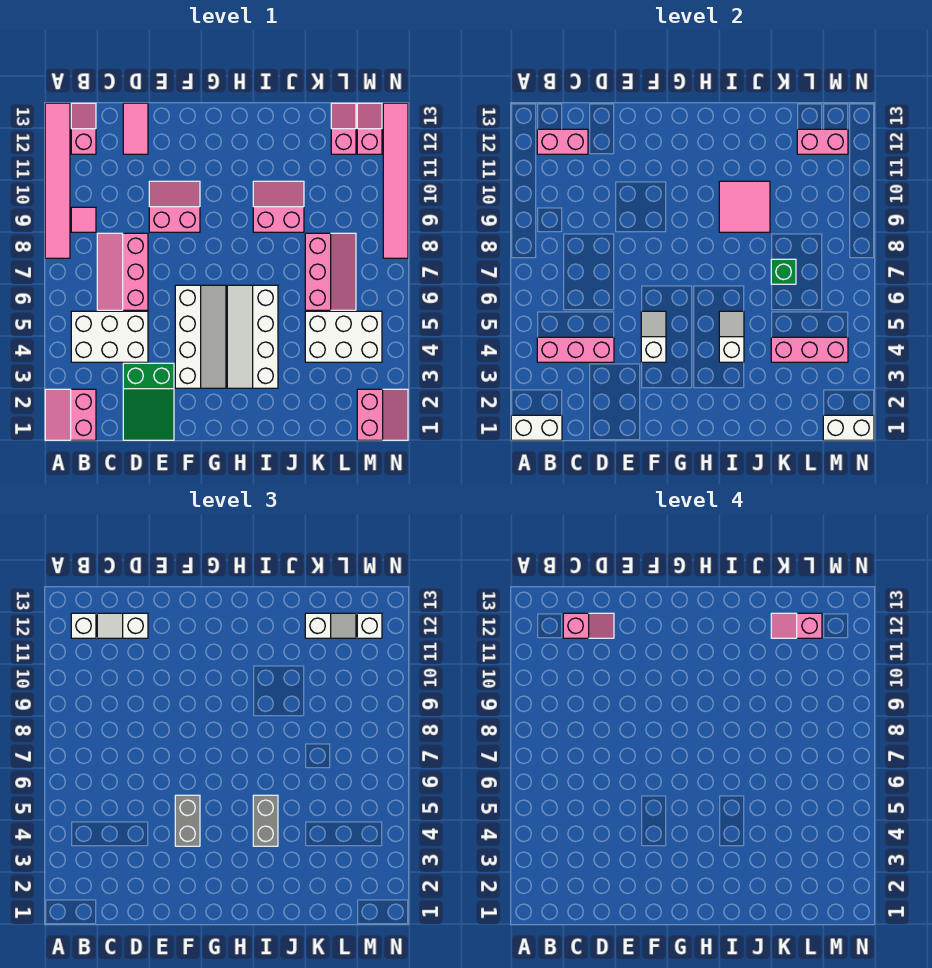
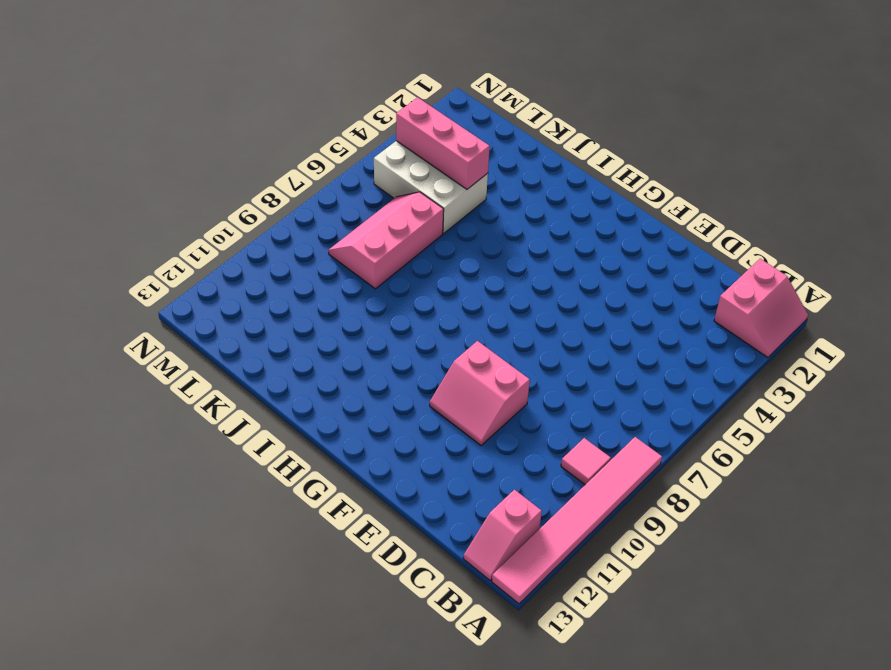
none -> white brick B4:D5 level 1
none -> pink slope C6:D8 level 1 top D
none -> green slope D1:E3 level 1 top 3
none -> pink tile D12:D13 level 1

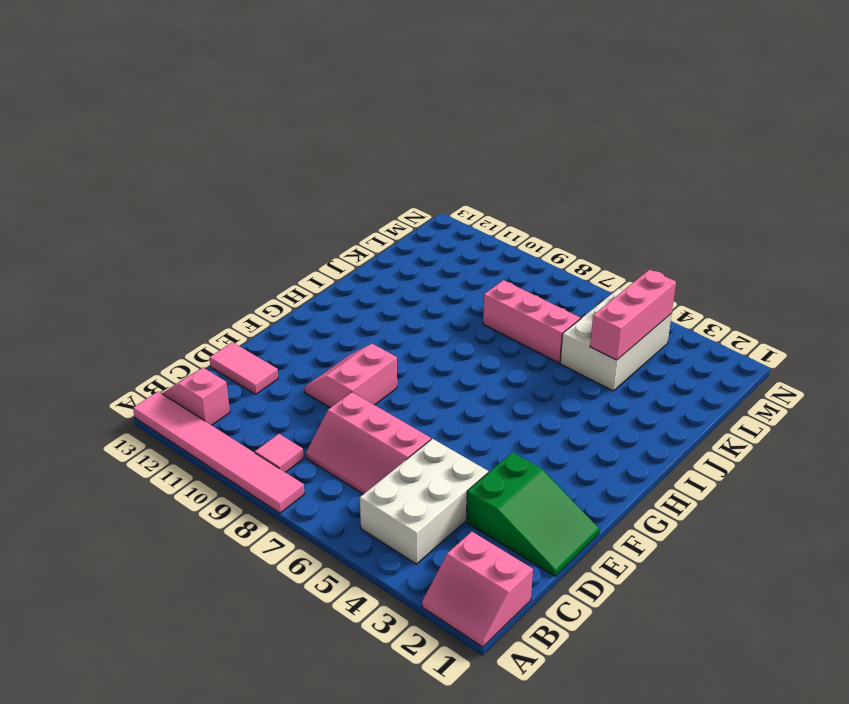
none -> white slope F3:G6 level 1 top F
none -> white slope H3:I6 level 1 top I
none -> pink slope I9:J10 level 1 top 9
none -> pink slope L12:L13 level 1 top 12

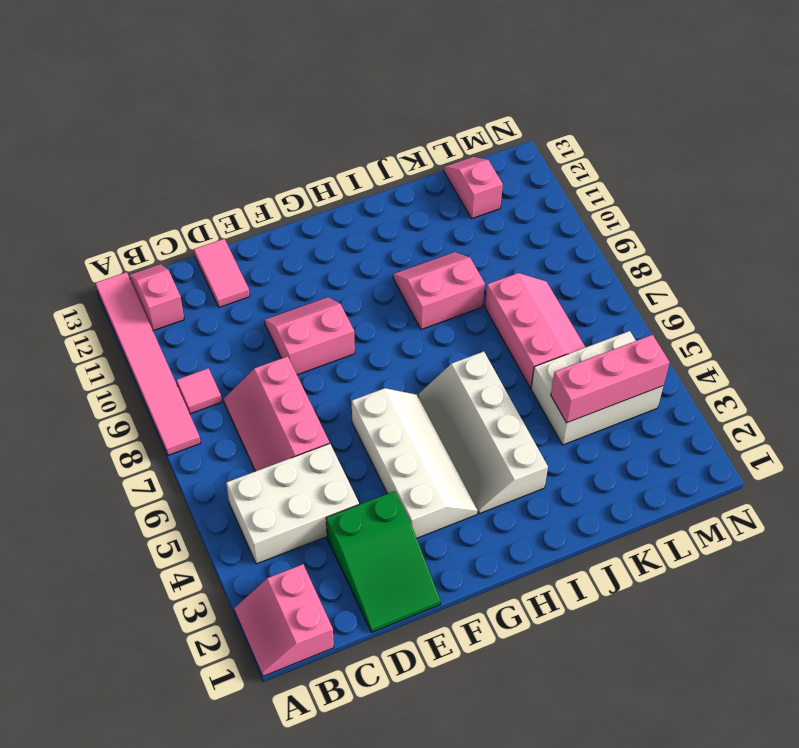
none -> pink slope M1:N2 level 1 top M
none -> pink slope M12:M13 level 1 top 12
none -> pink tile N8:N13 level 1
none -> white brick A1:B1 level 2

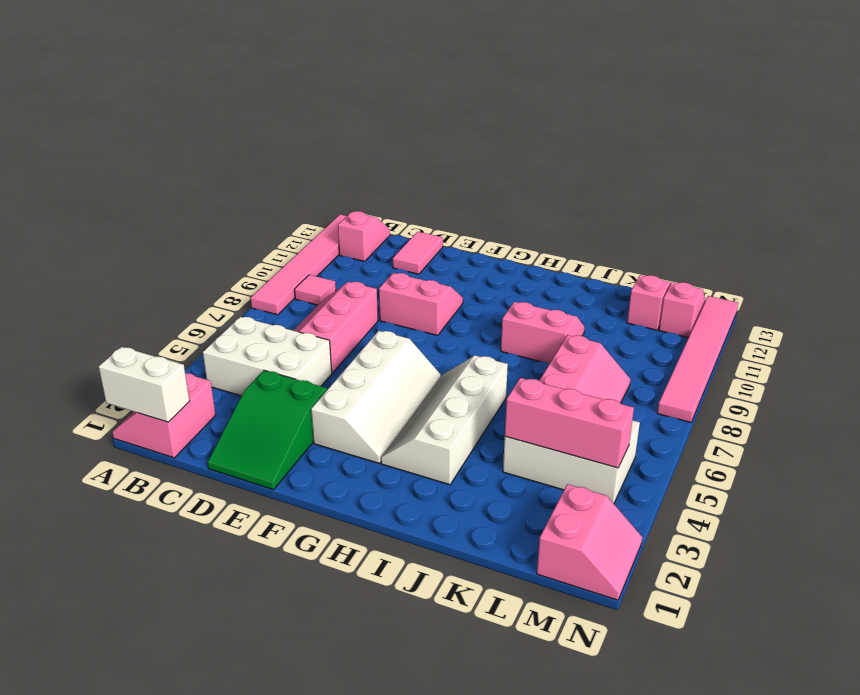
none -> pink brick B4:D4 level 2
none -> pink brick B12:C12 level 2
none -> white slope F4:F5 level 2 top 4
none -> white slope I4:I5 level 2 top 4

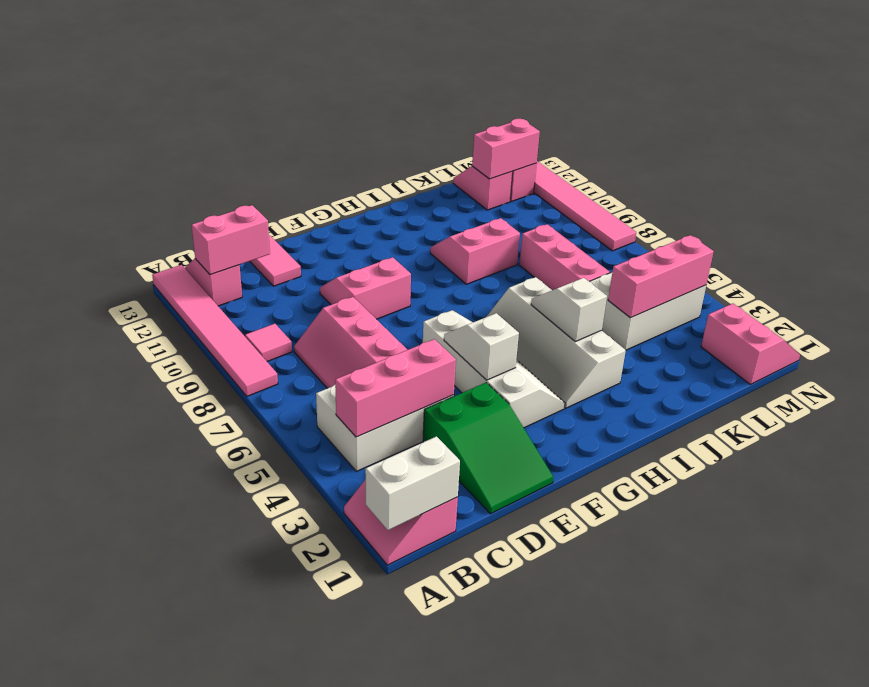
none -> pink tile I9:J10 level 2
none -> green brick K7 level 2
none -> white brick M1:N1 level 2
none -> white brick B12 level 3

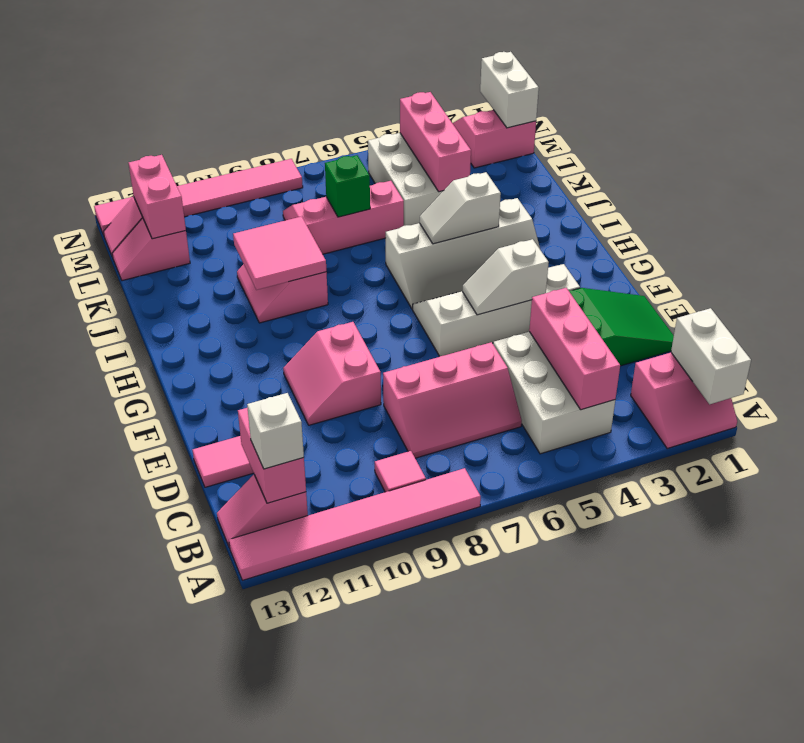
none -> white slope C12:D12 level 3 top D
none -> grey brick F4:F5 level 3
none -> grey brick I4:I5 level 3
none -> white slope K12:L12 level 3 top K

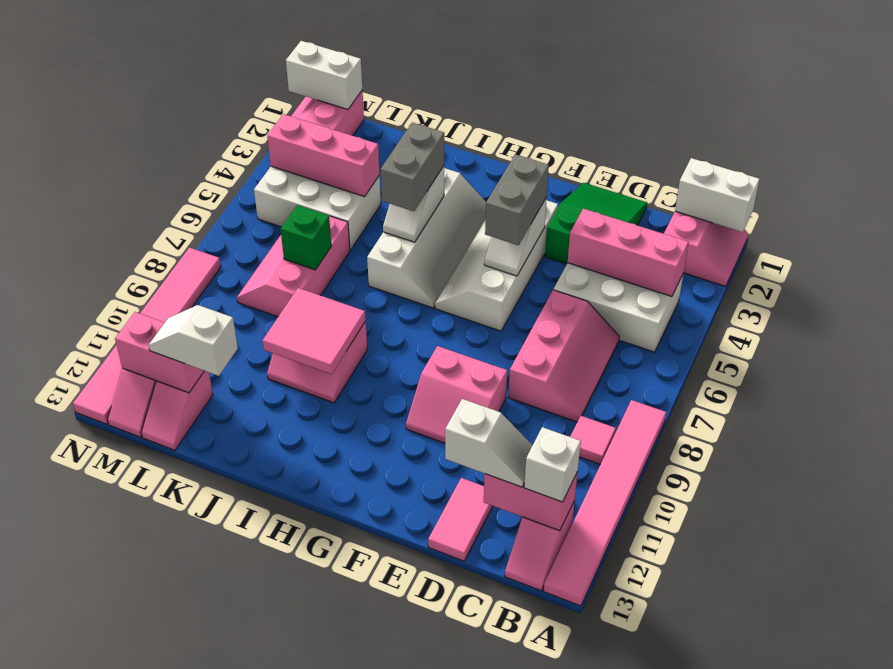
none -> white brick M12 level 3
none -> pink slope C12:D12 level 4 top C
none -> pink slope K12:L12 level 4 top L

